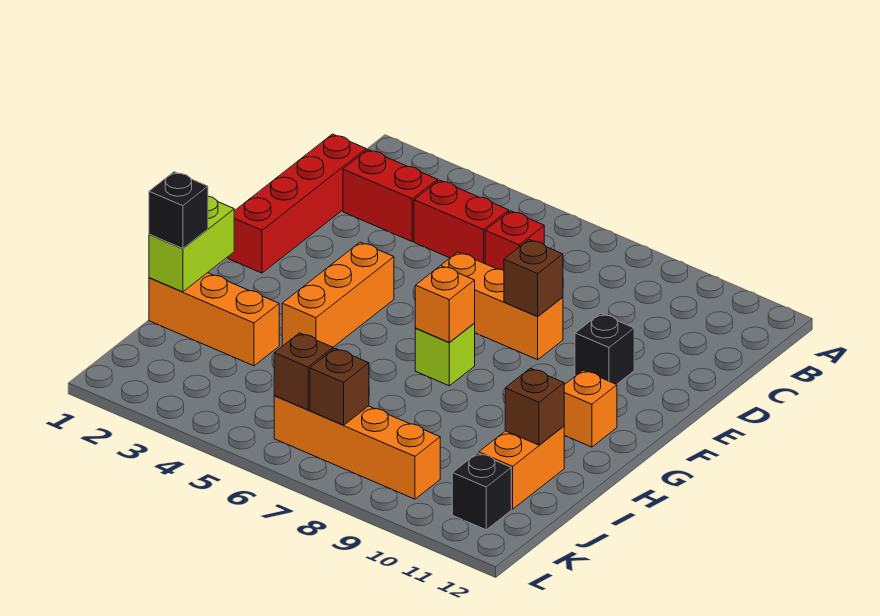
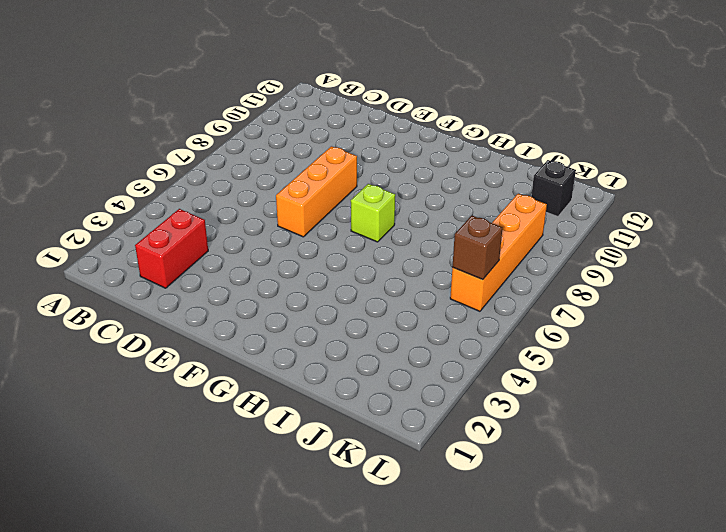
none -> red brick C1:F1 level 1
none -> red brick C4:C5 level 1
none -> red brick C6 level 1

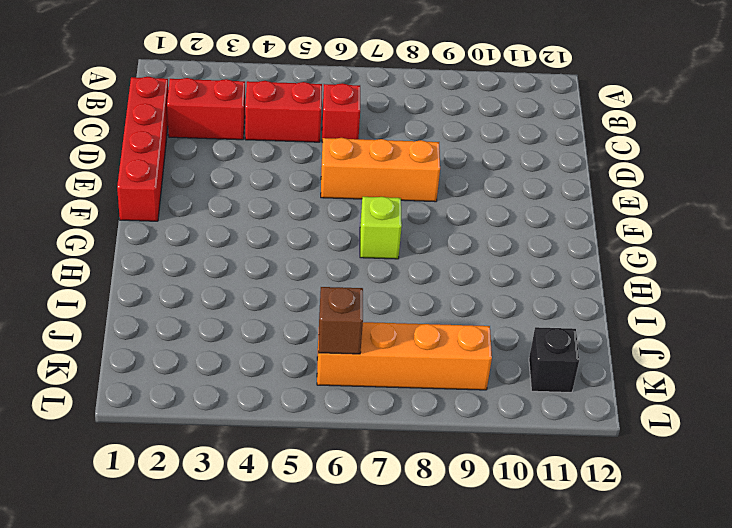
none -> black brick E10 level 1
none -> orange brick F4:H4 level 1
none -> orange brick G11 level 1

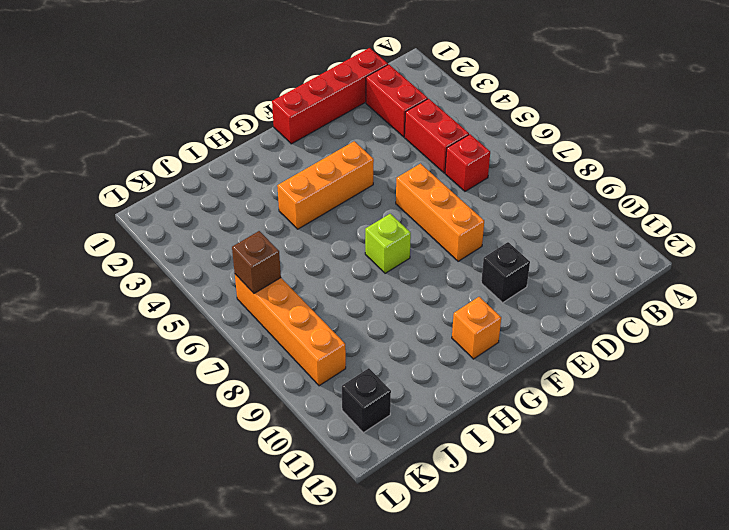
none -> orange brick I1:I3 level 1
none -> orange brick I11:J11 level 1
none -> brown brick E8 level 2

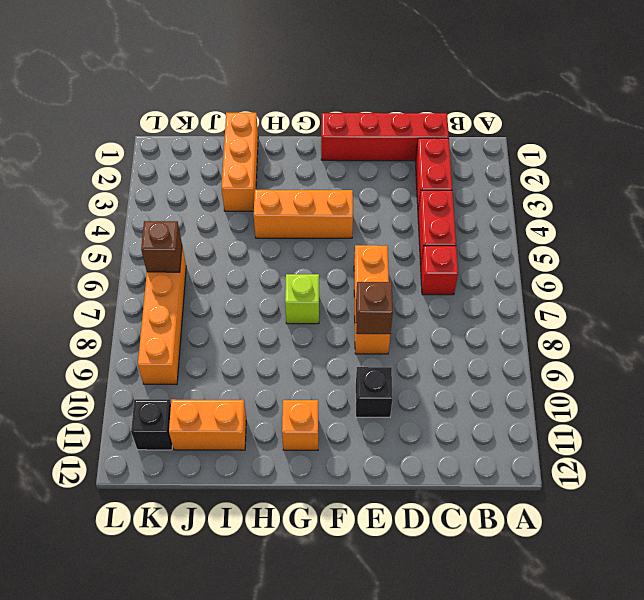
none -> orange brick G7 level 2
none -> lime brick H1:I1 level 2
none -> brown brick I11 level 2

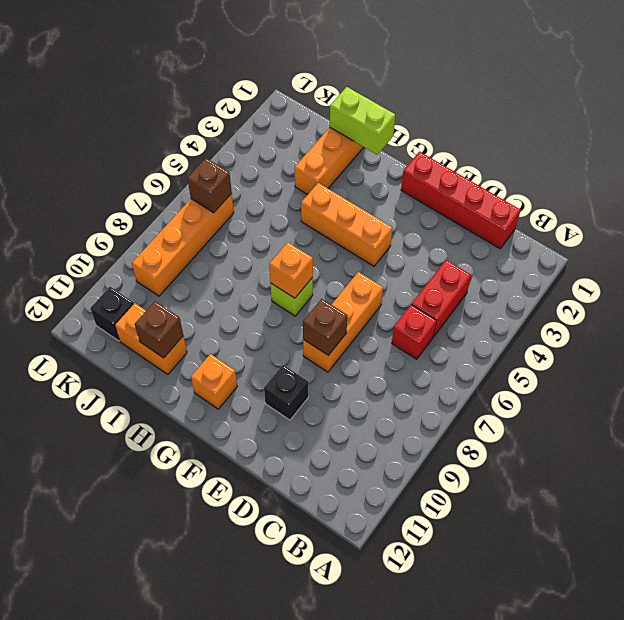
none -> red brick C2:C3 level 1
none -> brown brick K7 level 2
none -> black brick I1 level 3

